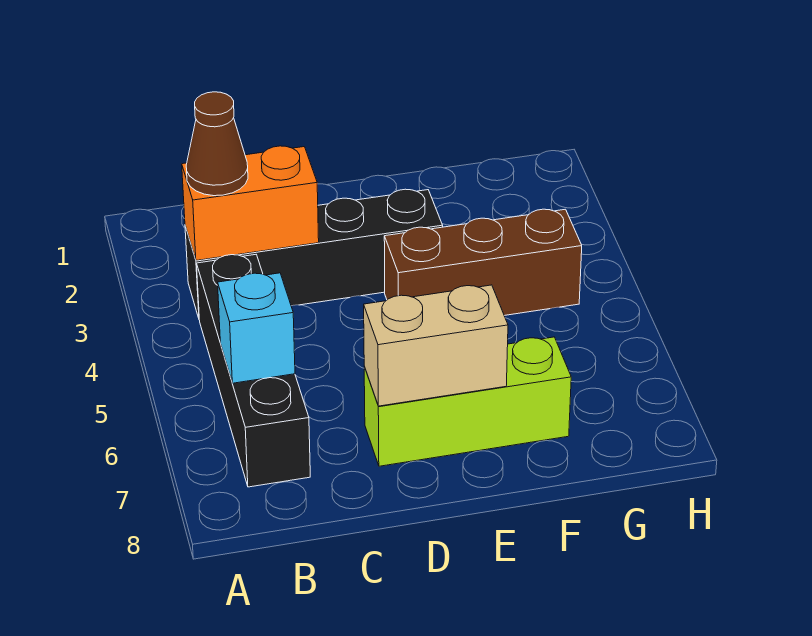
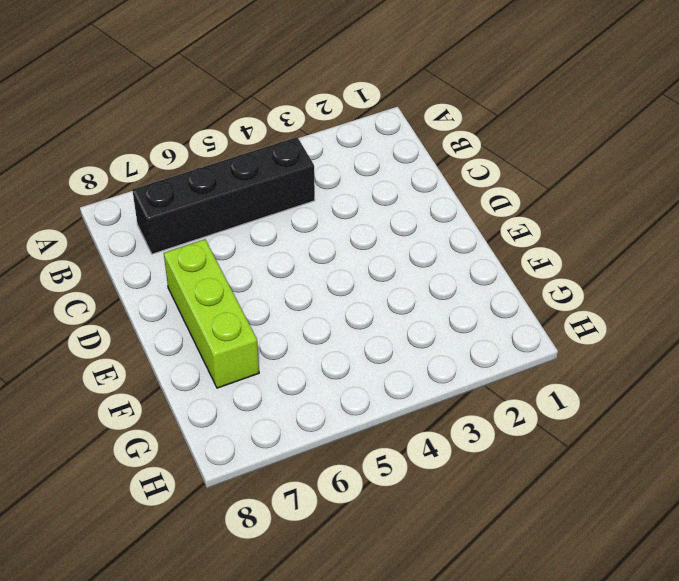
none -> black brick B3:E3 level 1
none -> brown brick E4:G4 level 1

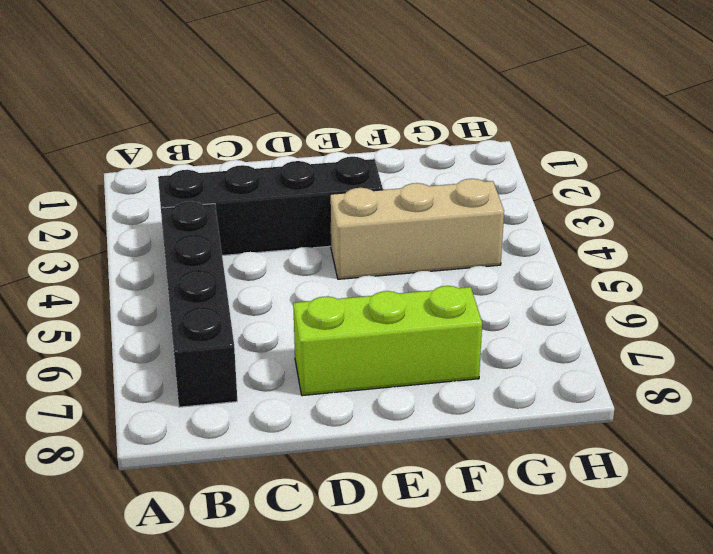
tan brick E4:G4 level 1 -> brown brick E4:G4 level 1
none -> orange brick B3:C3 level 2
none -> cyan brick B6 level 2

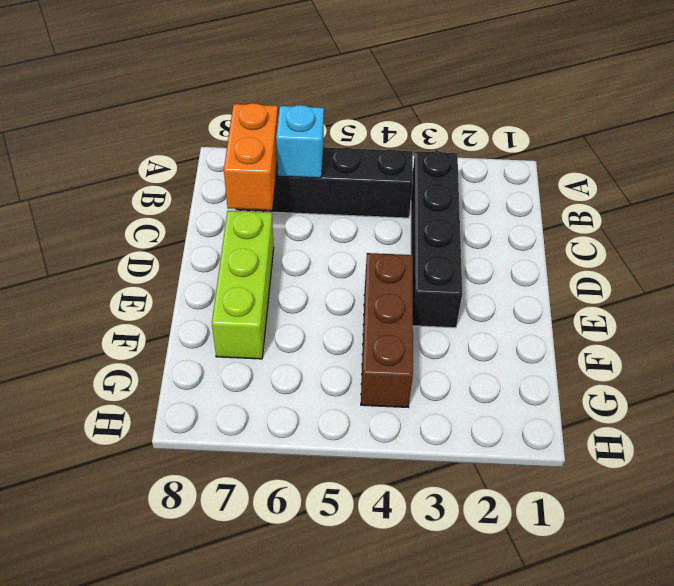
orange brick B7:C7 level 2 -> orange brick B3:C3 level 2
none -> tan brick D7:E7 level 2
none -> brown cone B3 level 3

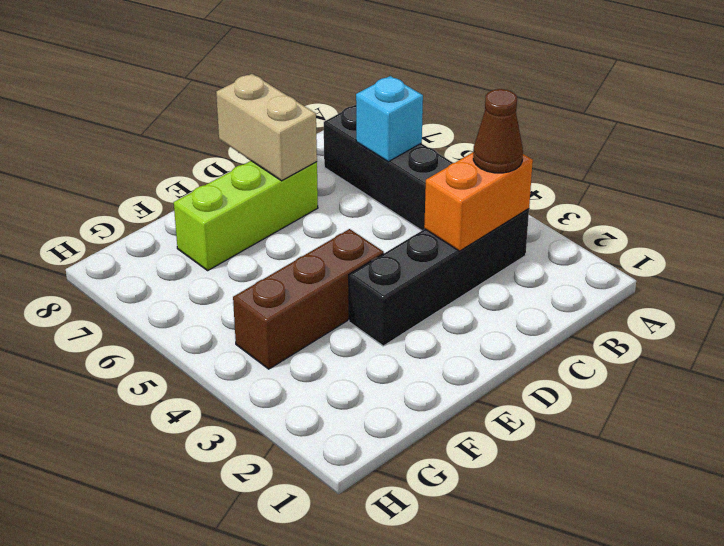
tan brick D7:D8 level 2 -> tan brick D7:E7 level 2

